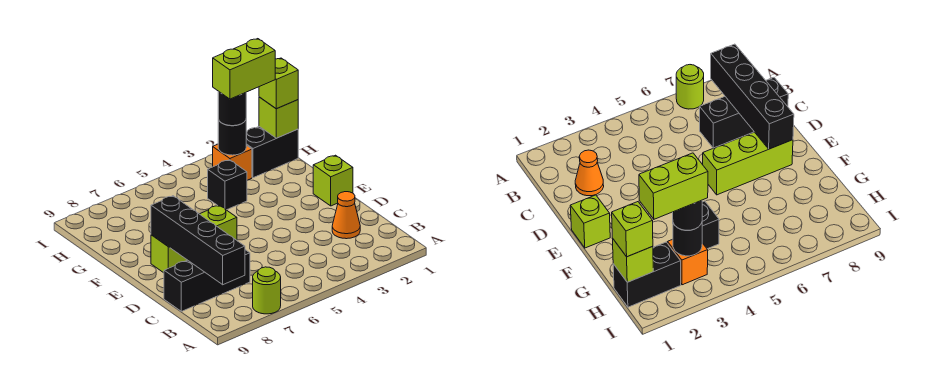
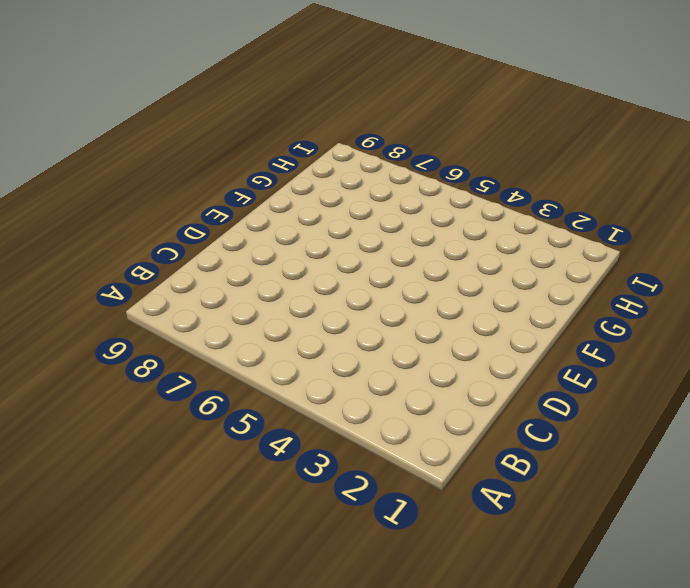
none -> lime round brick A7 level 1
none -> orange cone C2 level 1
none -> black brick C7:C9 level 1

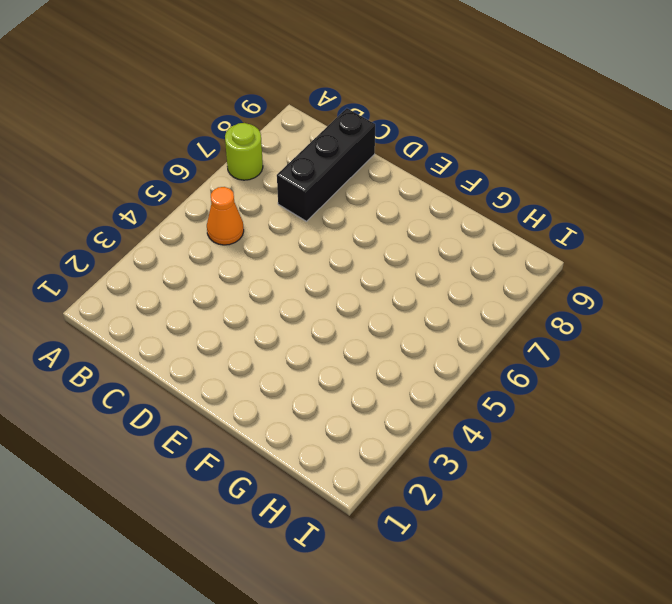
orange cone B5 level 1 -> orange cone C2 level 1
none -> lime brick E1 level 1
none -> lime brick E6:E8 level 1
none -> black brick G4 level 1

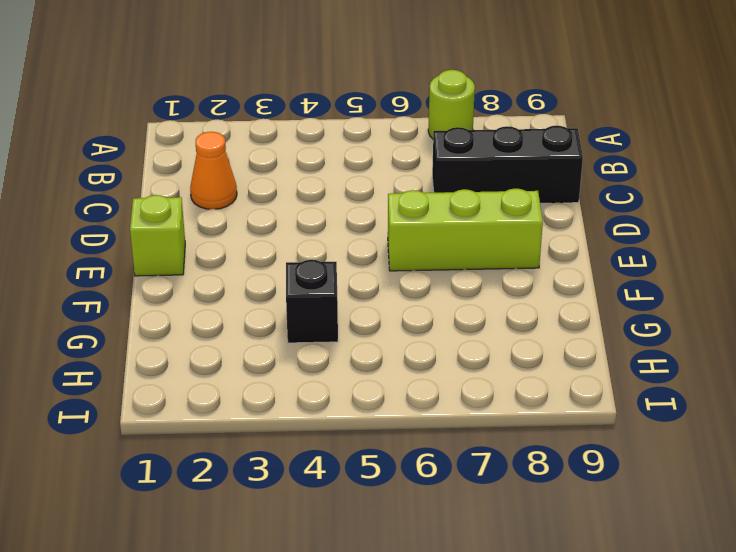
none -> black brick H1:H2 level 1
none -> orange brick H3 level 1
none -> black brick B8:E8 level 2

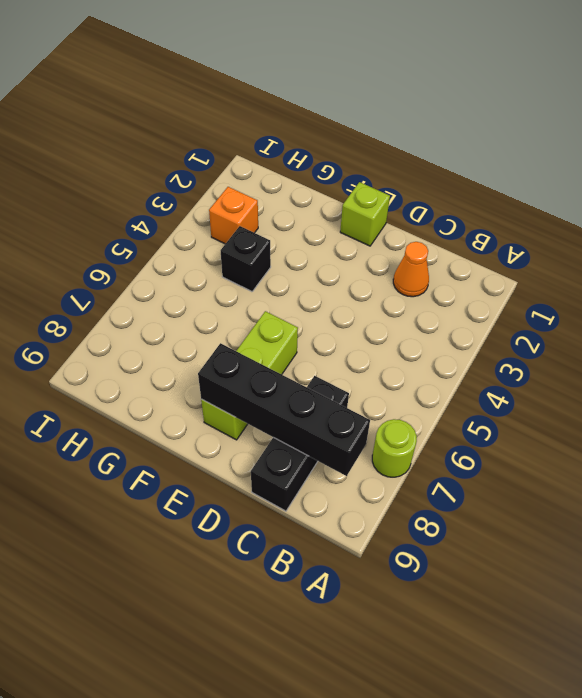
none -> black brick H1:H2 level 1
none -> lime brick H1 level 2
none -> black round brick H3 level 2

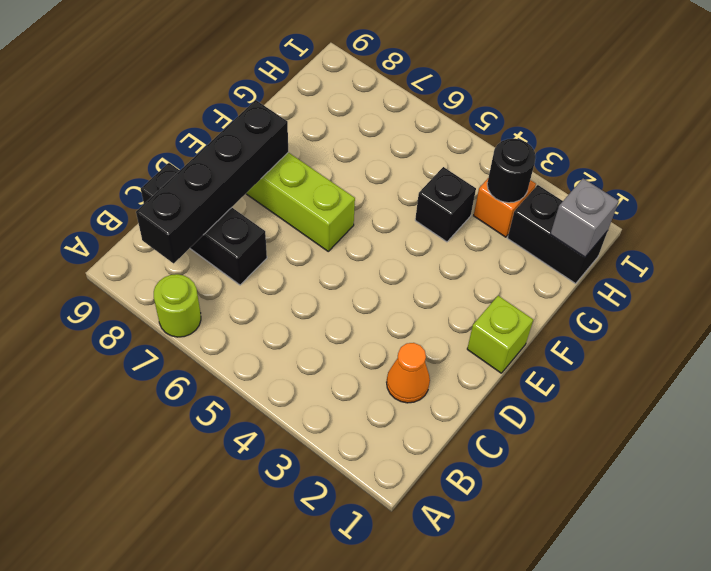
grey brick H1 level 2 -> lime brick H1 level 2
none -> lime brick H1 level 3
none -> black round brick H3 level 3
none -> lime brick H2:H3 level 4

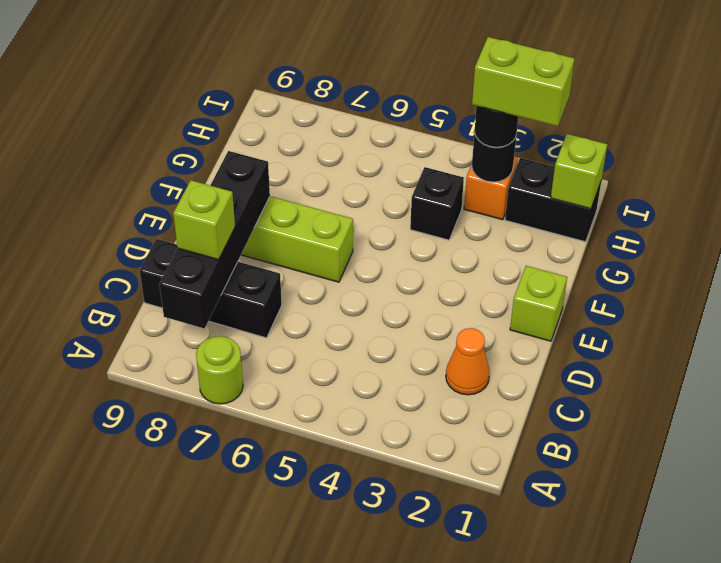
lime brick C8 level 3 -> lime brick H1 level 3

